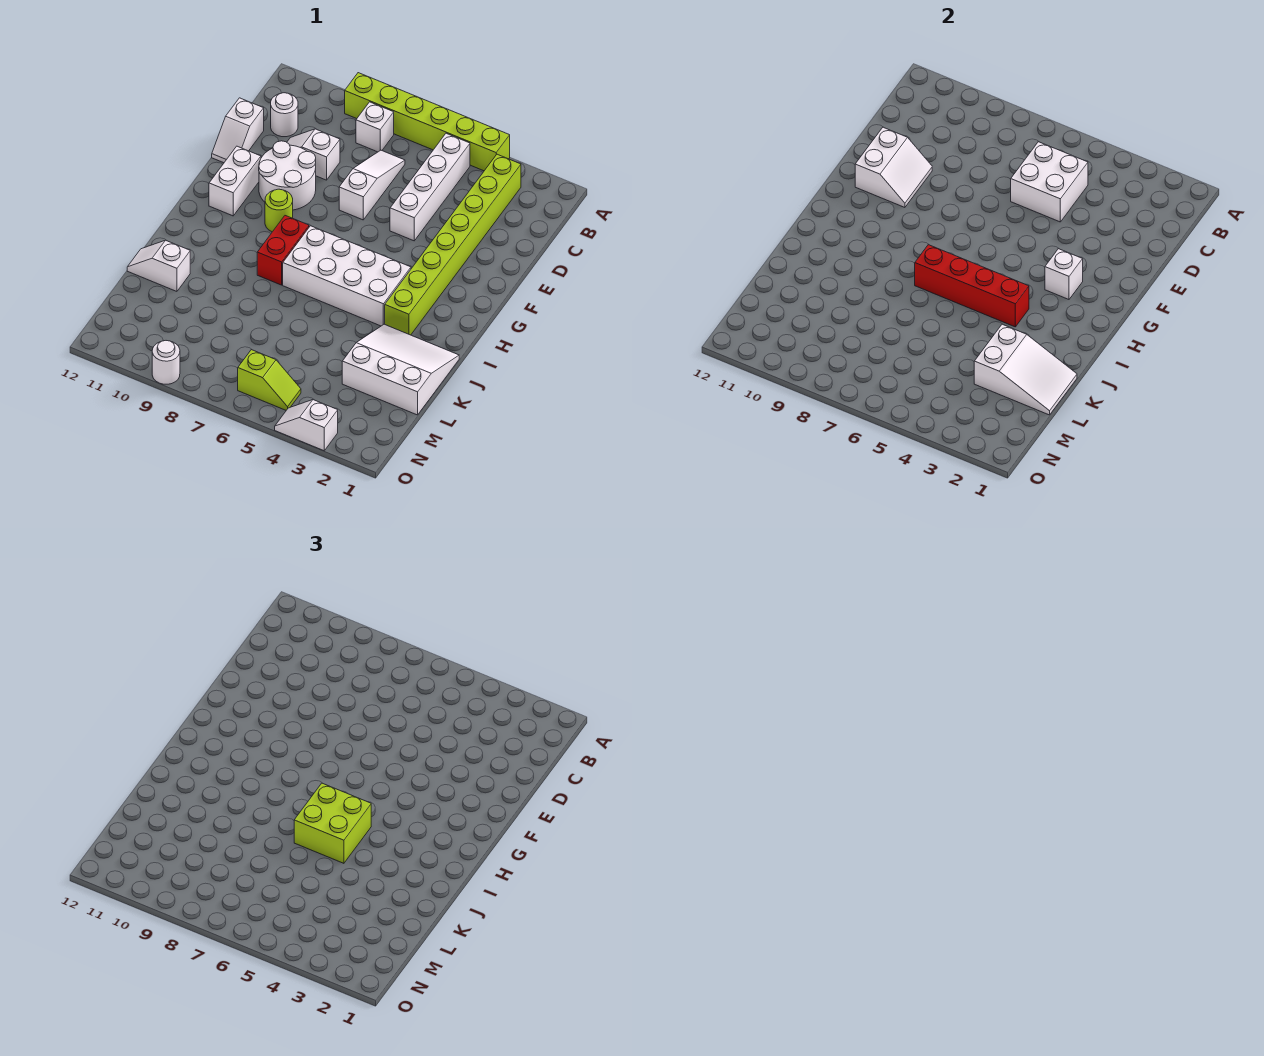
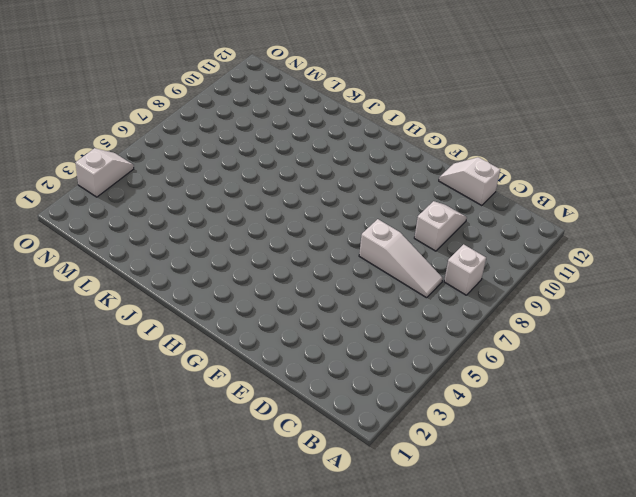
none -> lime brick A4:A9 level 1
none -> lime brick B3:I3 level 1
none -> white brick B5:E5 level 1

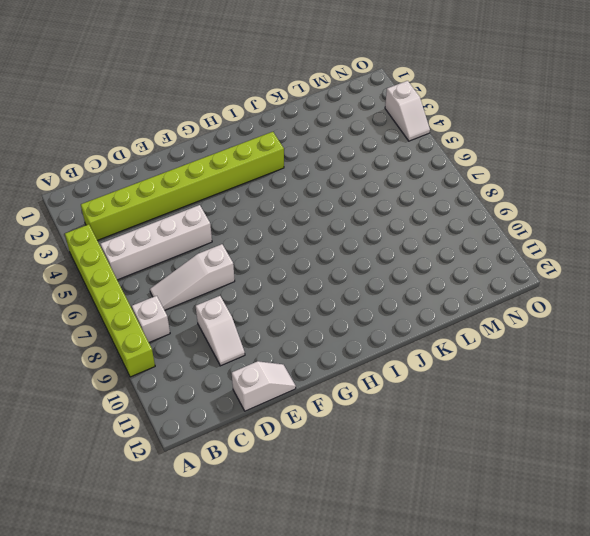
none -> white round brick C11 level 1
none -> white round brick E9:F10 level 1
none -> white brick F11:G11 level 1

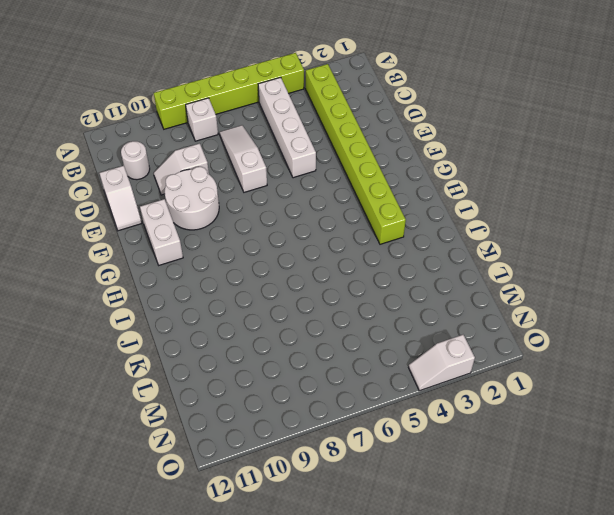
none -> lime round brick G9 level 1
none -> white brick H4:I7 level 1
none -> red brick H8:I8 level 1

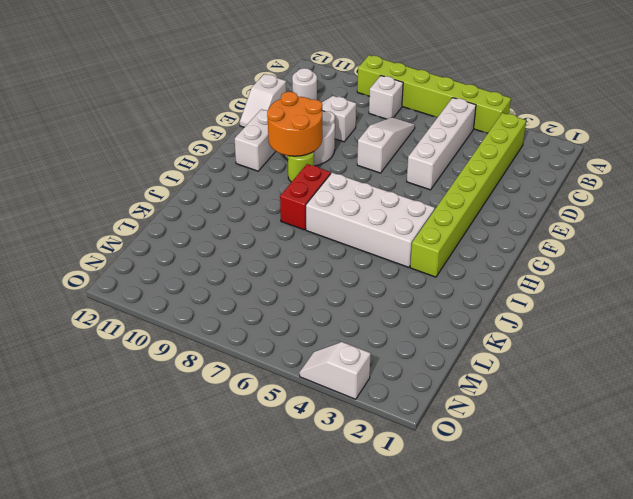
orange round brick F9:G10 level 2 -> white slope E10:F11 level 2 top 11
none -> white slope J1:L3 level 1 top L
none -> white slope K11:K12 level 1 top 11
none -> lime slope N5:N6 level 1 top 6

